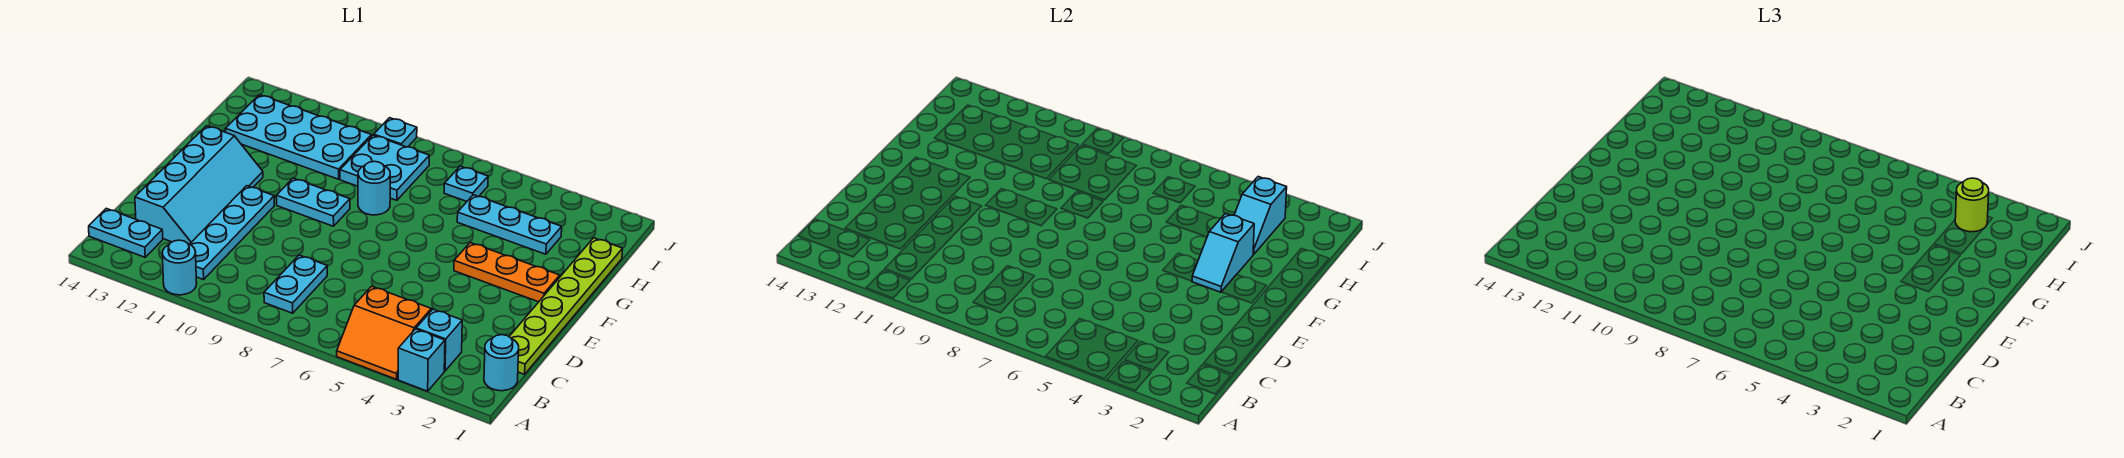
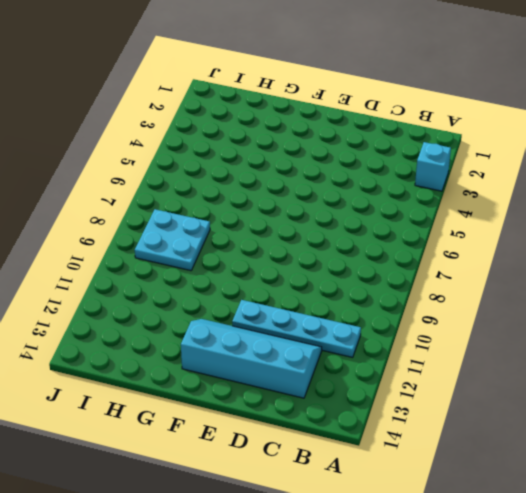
none -> orange slope A4:B5 level 1 top B
none -> cyan round brick A11 level 1
none -> cyan round brick B1 level 1

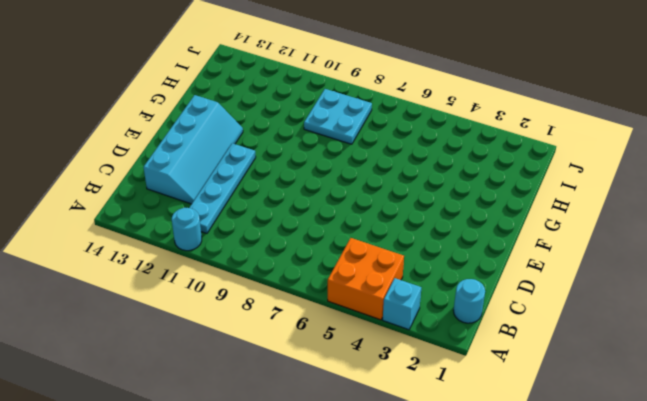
orange brick A4:B5 level 1 -> orange slope A4:B5 level 1 top B
none -> cyan brick B3 level 1
none -> cyan plate B8:C8 level 1
none -> cyan plate B13:B14 level 1

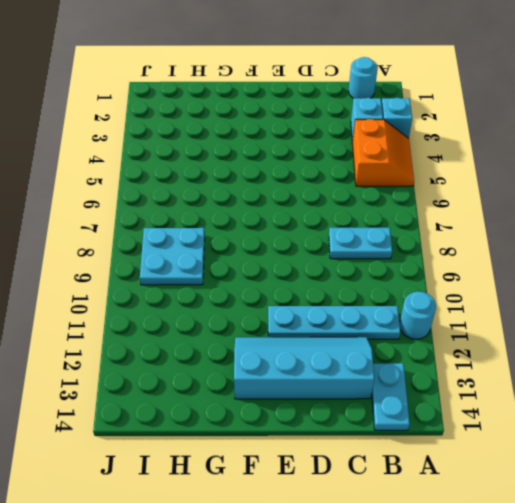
none -> lime plate C1:H1 level 1
none -> orange plate F2:F4 level 1
none -> cyan plate F9:F10 level 1

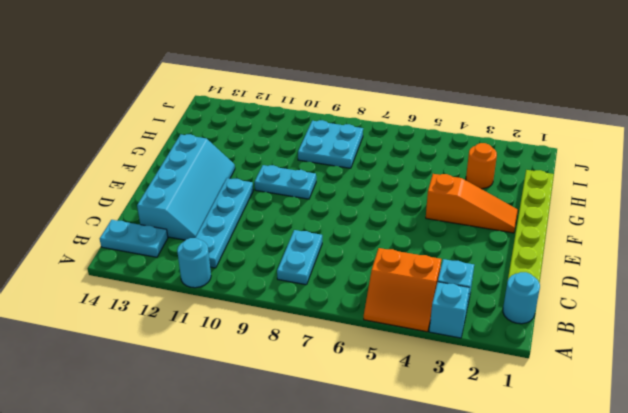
orange slope F2:F4 level 1 top 4 -> orange plate F2:F4 level 1
orange round brick H3 level 1 -> cyan plate H3:H5 level 1
none -> cyan round brick G8 level 1
none -> cyan plate H10:I13 level 1
none -> cyan plate I6 level 1

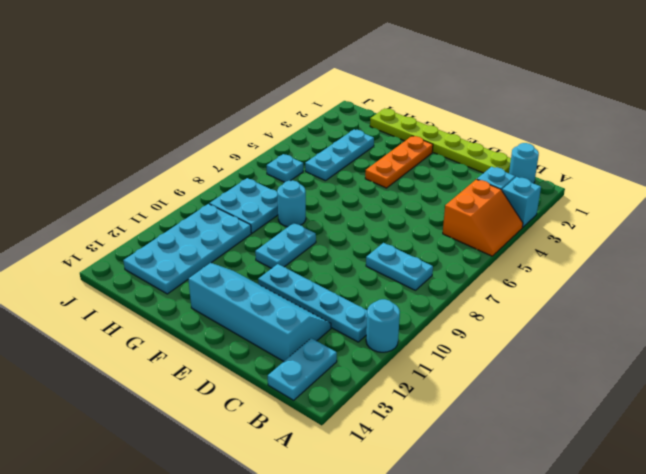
none -> cyan plate J9 level 1
none -> cyan slope F3:G3 level 2 top G
none -> cyan slope H3:I3 level 2 top I

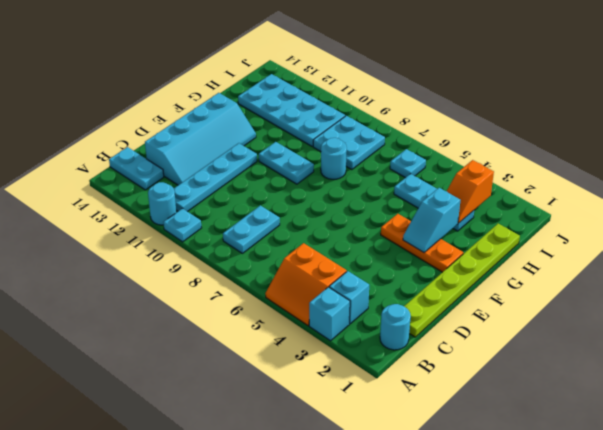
cyan plate A10 level 1 -> cyan plate J9 level 1
orange slope H3:I3 level 2 top I -> cyan slope H3:I3 level 2 top I
none -> lime round brick I3 level 3

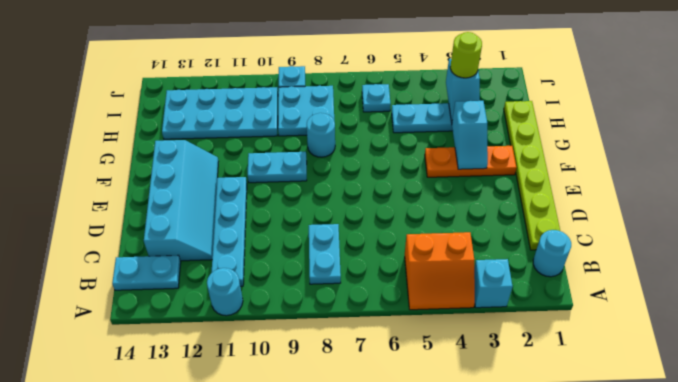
none -> cyan brick B3 level 1

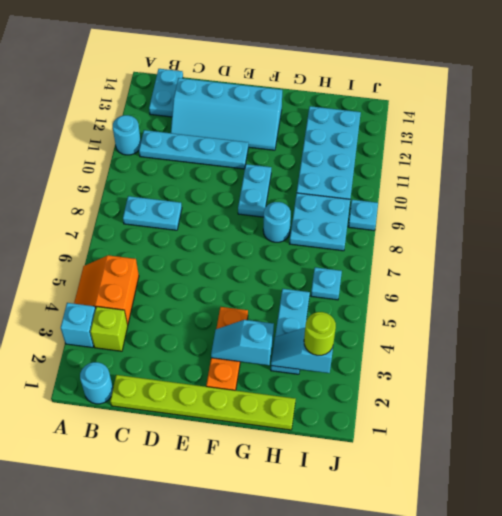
lime brick B3 level 1 -> cyan brick B3 level 1

